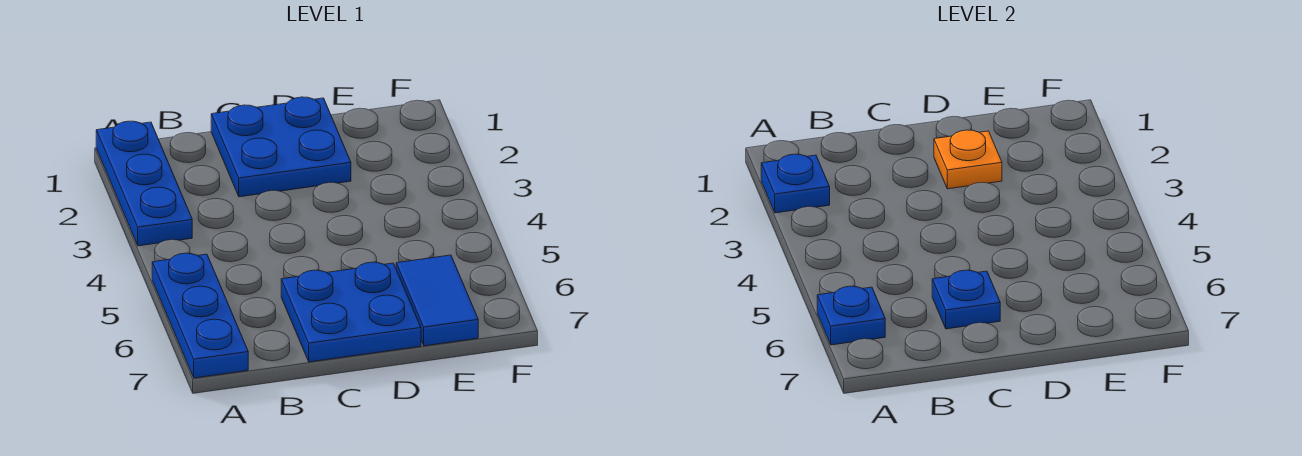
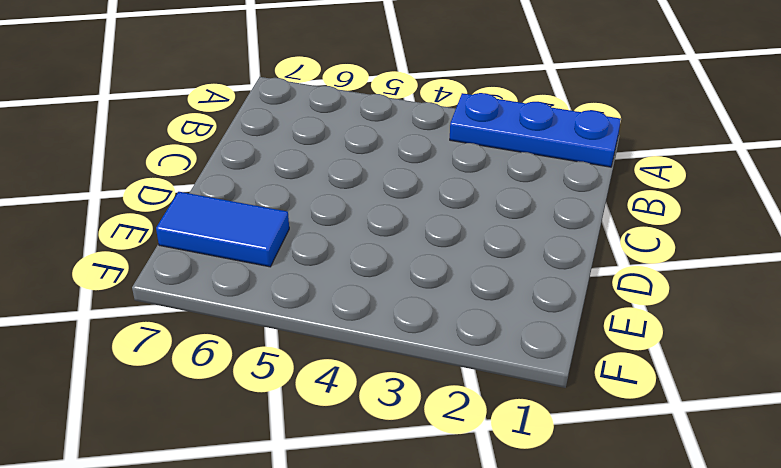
none -> blue plate A5:A7 level 1
none -> blue plate C1:D2 level 1

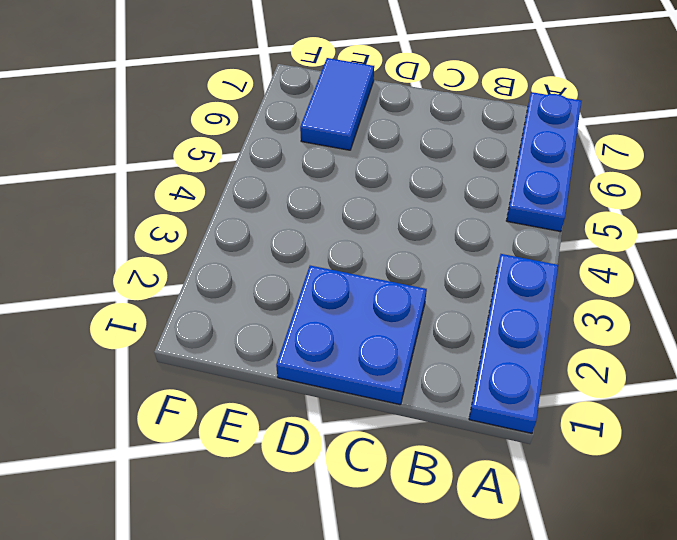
none -> blue plate C6:D7 level 1
none -> blue plate A2 level 2

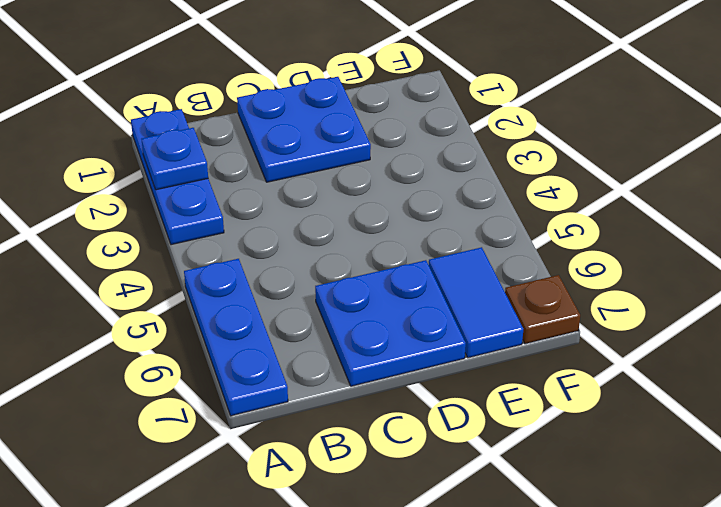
brown plate F7 level 1 -> none
none -> blue plate A6 level 2
none -> blue plate C6 level 2

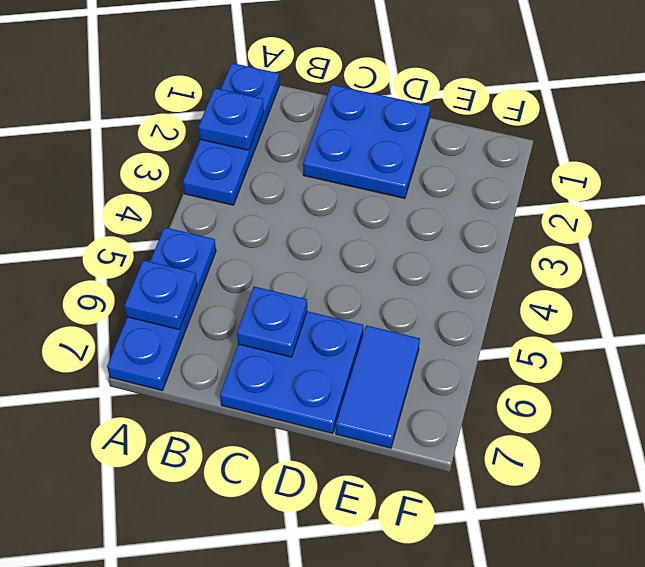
none -> orange plate D2 level 2

